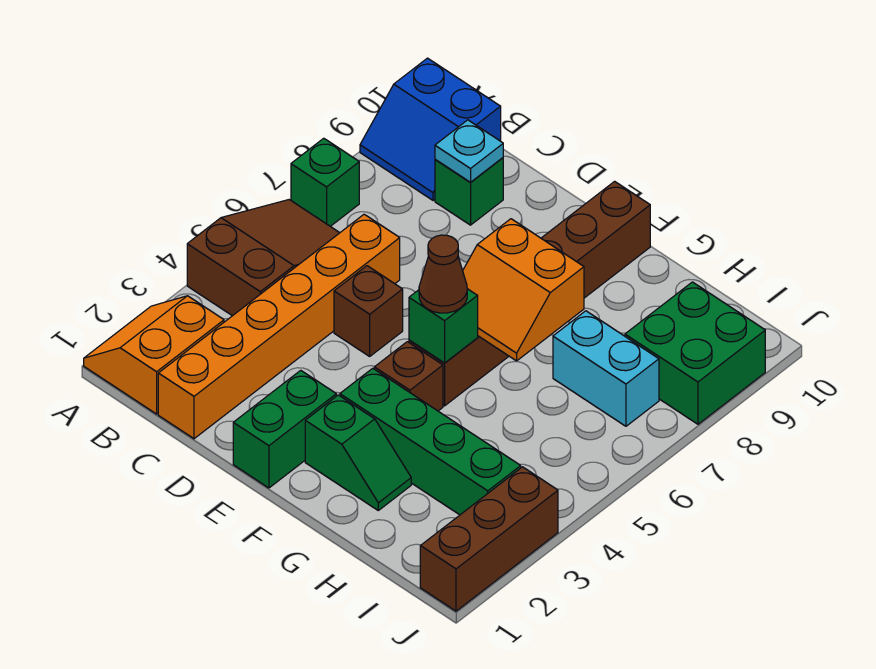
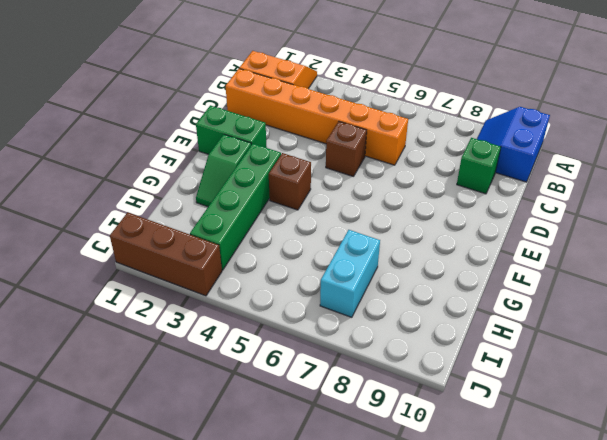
none -> brown slope A4:B6 level 1 top 4
none -> green brick A7 level 1
none -> brown brick F5:F10 level 1

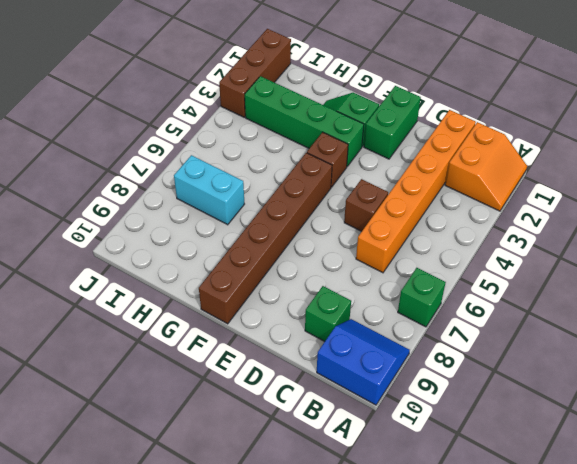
none -> brown slope A4:B6 level 1 top 4
none -> green brick I8:J9 level 1
none -> cyan plate C9 level 2

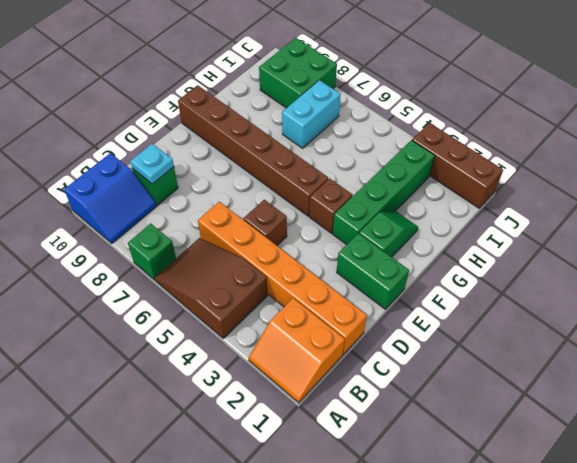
none -> green brick F5 level 2
none -> orange slope F6:G7 level 2 top 7
none -> brown cone F5 level 3

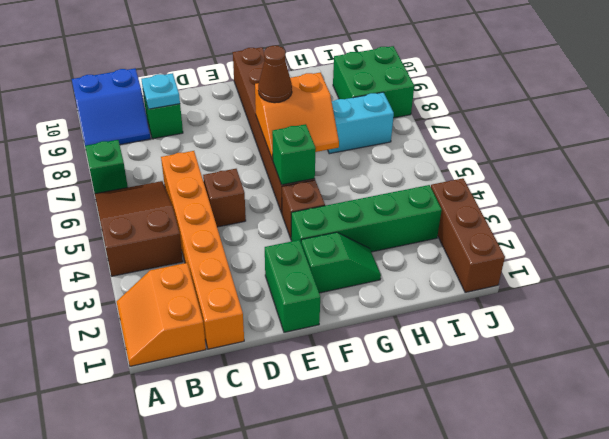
brown cone F7 level 3 -> brown cone F5 level 3

